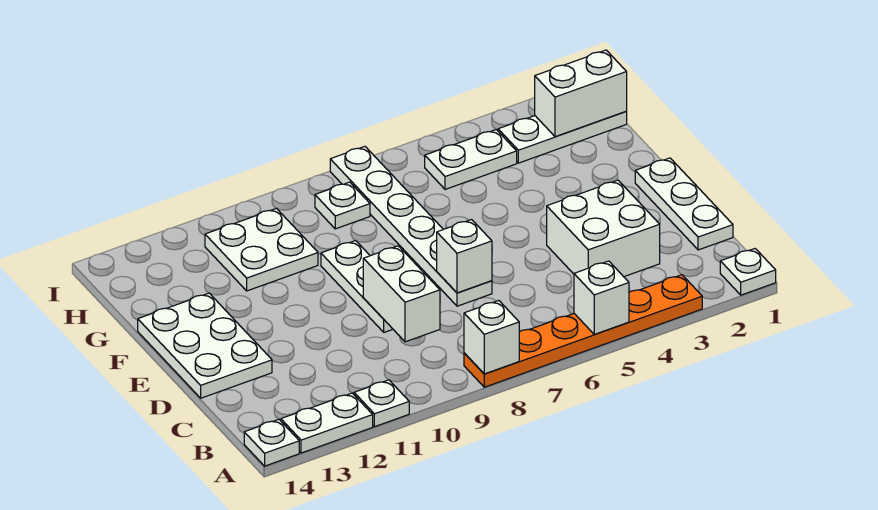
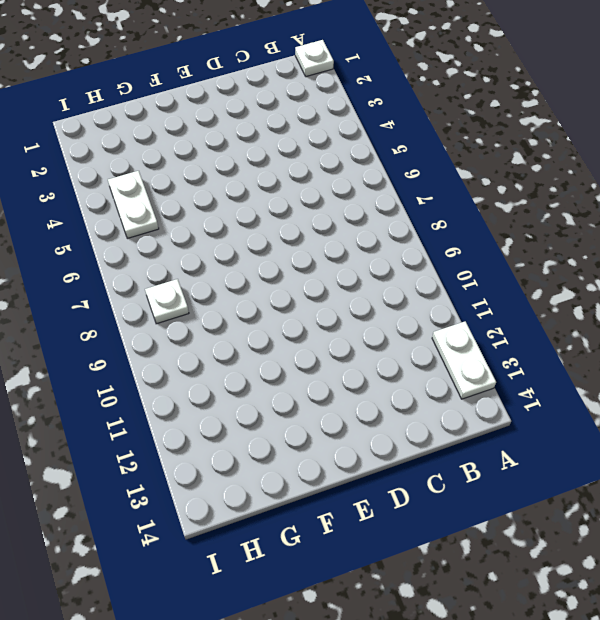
none -> orange plate A3:A8 level 1
none -> white plate A11 level 1
none -> white plate A14 level 1

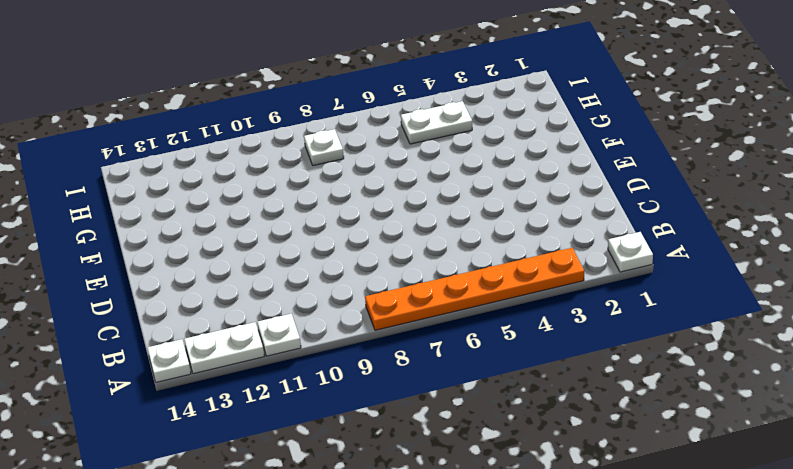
none -> white plate C1:E1 level 1
none -> white brick C3:D4 level 1
none -> white plate D7:I7 level 1

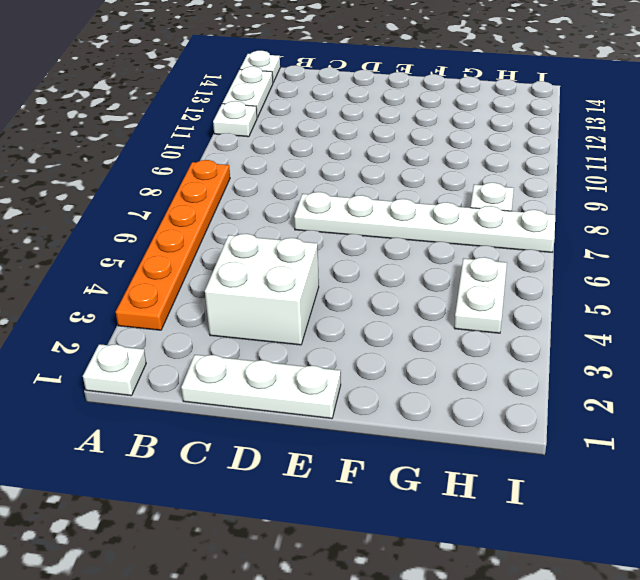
none -> white plate D9:F9 level 1
none -> white plate D13:F14 level 1
none -> white plate G10:H11 level 1

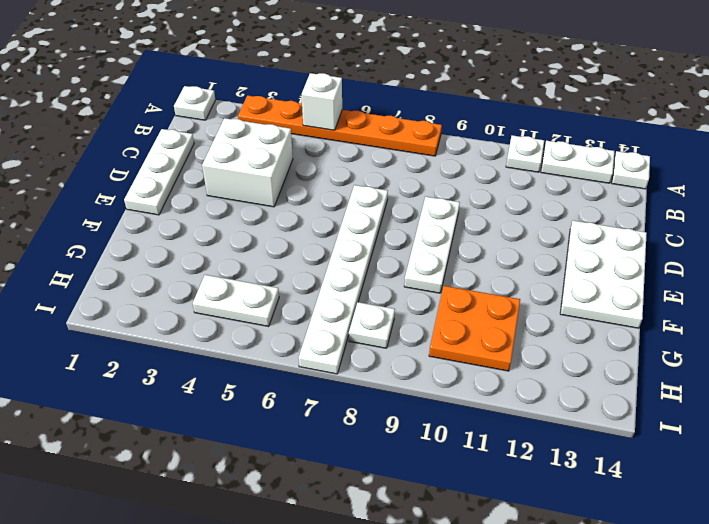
orange plate G10:H11 level 1 -> white plate G10:H11 level 1
none -> white plate H1:H3 level 1
none -> white brick A8 level 2
none -> white brick C9:D9 level 2

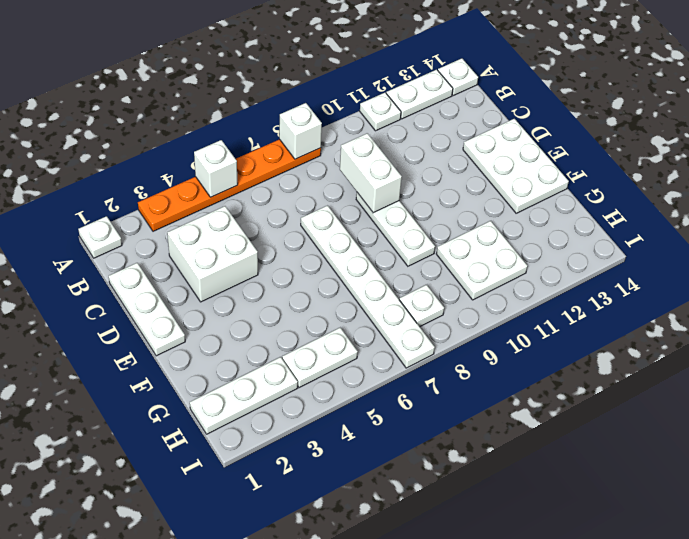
none -> white brick D7 level 2
none -> white brick H1:H2 level 2

